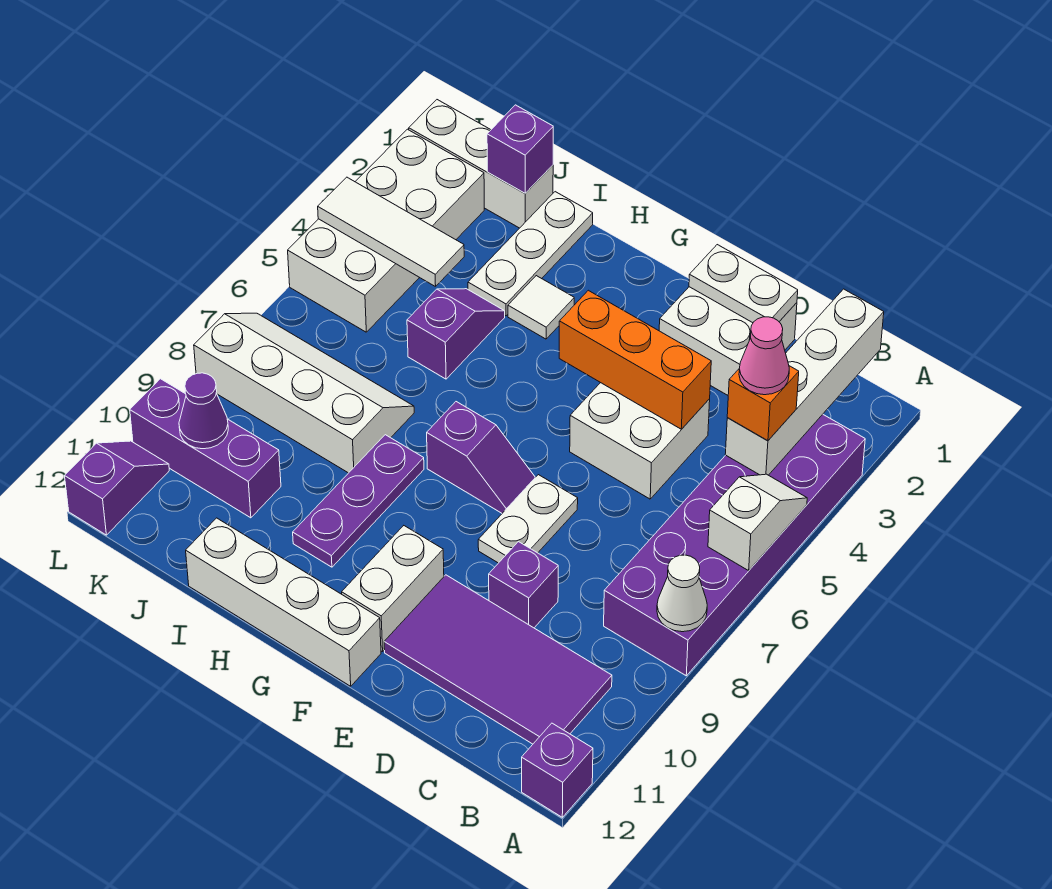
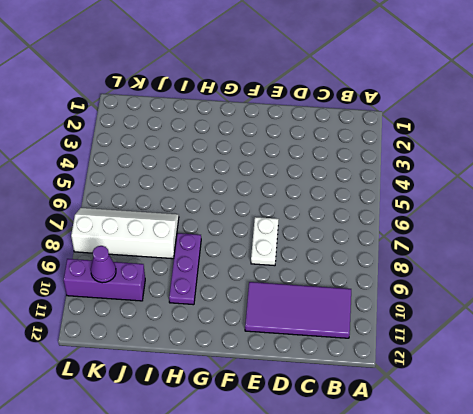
none -> purple brick A3:B8 level 1
none -> purple brick A12 level 1
none -> white brick D1:E2 level 1

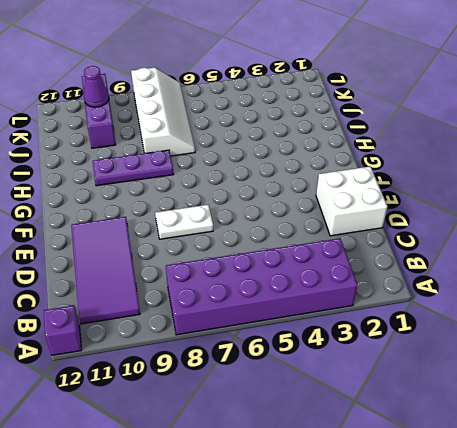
none -> white brick D4:E5 level 1
none -> purple brick D9 level 1
none -> purple slope F7:G7 level 1 top G

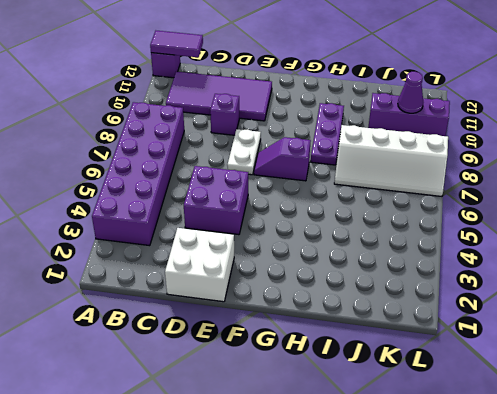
purple tile A12:B12 level 2 -> none
purple brick D4:E5 level 1 -> white brick D4:E5 level 1
none -> white brick F10:F11 level 1
none -> white brick F12:I12 level 1
none -> white tile H3 level 1

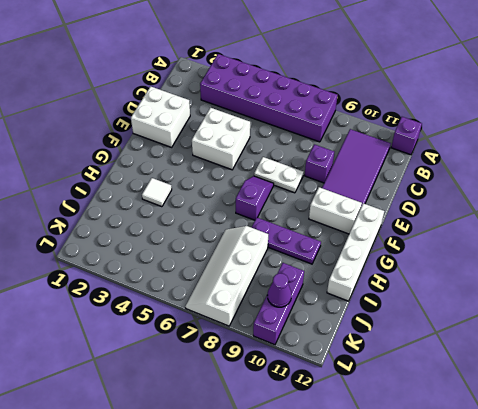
none -> white plate I1:I3 level 1
none -> purple slope I4:I5 level 1 top 5
none -> white brick J1:L1 level 1

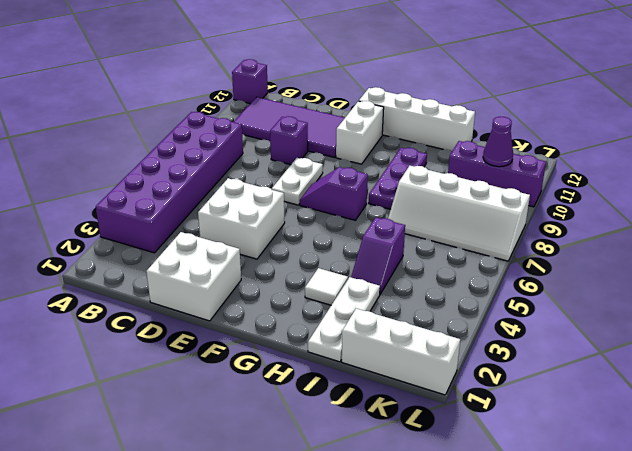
none -> white brick K2:L5 level 1
none -> purple slope L11:L12 level 1 top 12
none -> white slope A5:A6 level 2 top 6

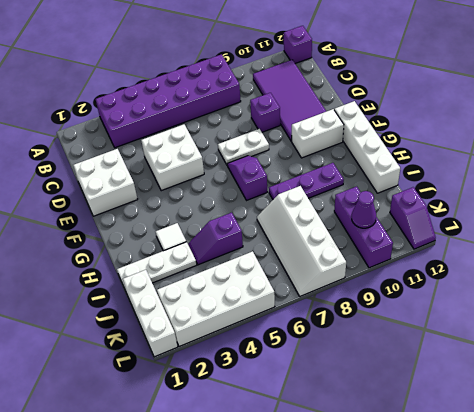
purple slope K12:L12 level 1 top K -> purple slope L11:L12 level 1 top 12
none -> white slope A5:A6 level 2 top 6
none -> white cone A8 level 2
none -> white brick B1:B4 level 2

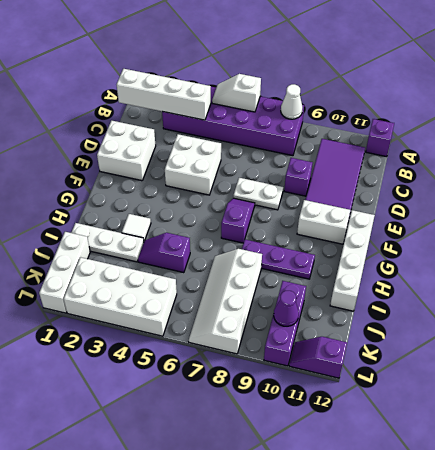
none -> white plate D1:E1 level 2
none -> orange brick D4:F4 level 2
none -> purple brick J1 level 2

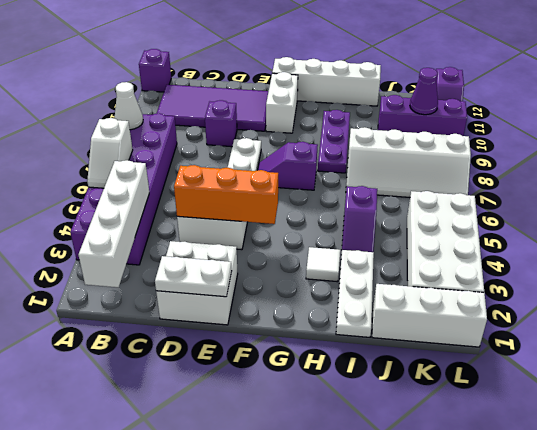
none -> purple brick J1 level 2
none -> white tile J4:L4 level 2
none -> orange brick B4 level 3

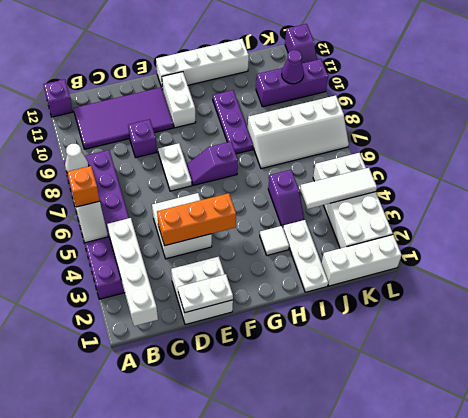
orange brick A6 level 3 -> orange brick B4 level 3
none -> purple brick J1 level 2
none -> pink cone B4 level 4

